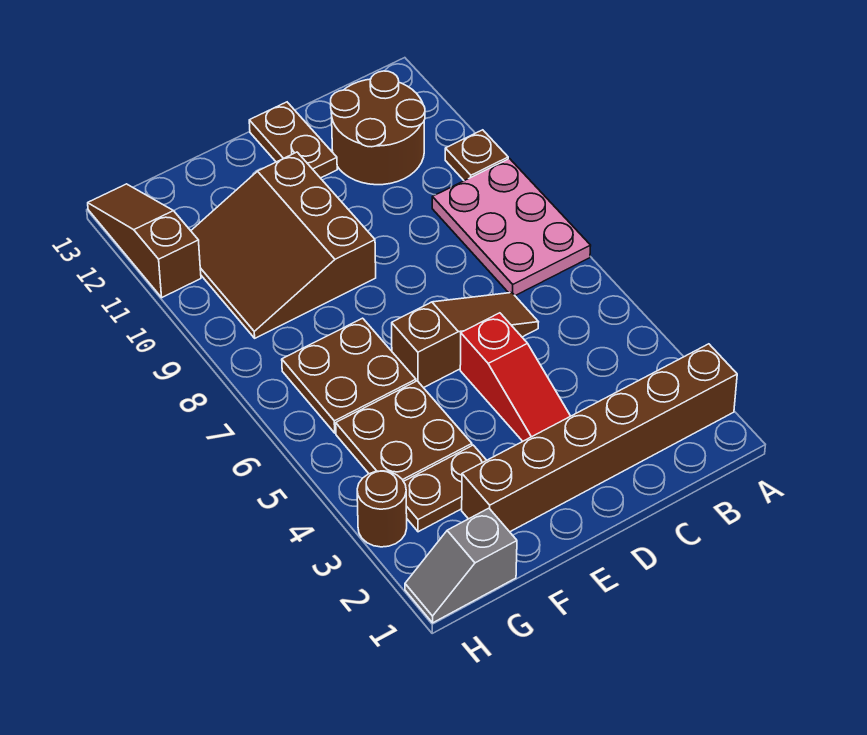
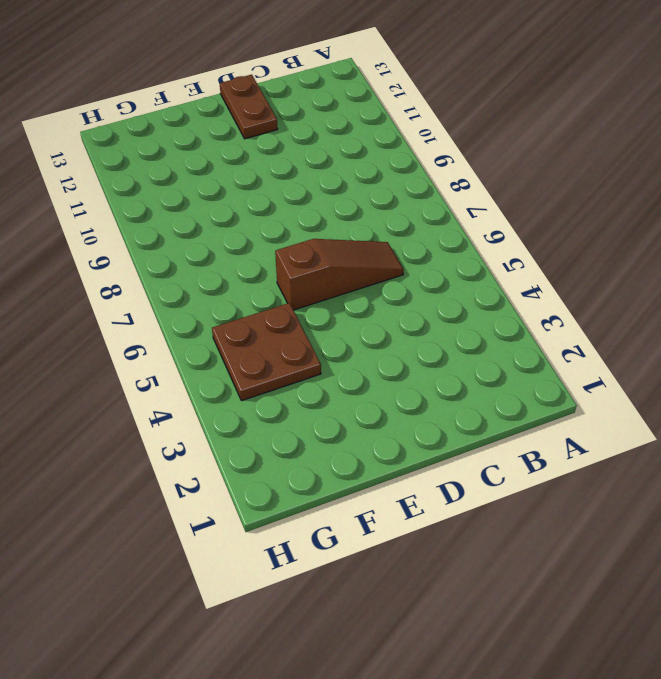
none -> brown brick A2:F2 level 1
none -> pink plate A7:B9 level 1
none -> brown plate A10 level 1

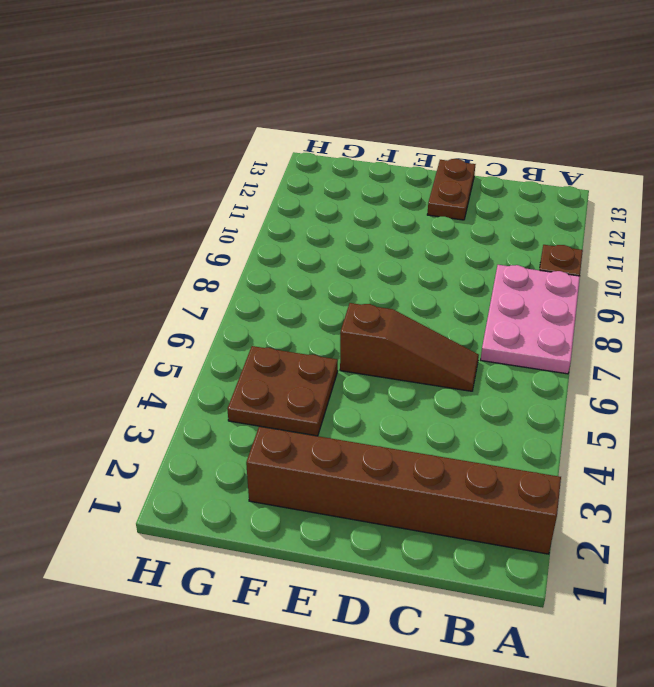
none -> brown round brick B11:C12 level 1
none -> red slope D3:D5 level 1 top 5
none -> brown slope E9:G11 level 1 top E

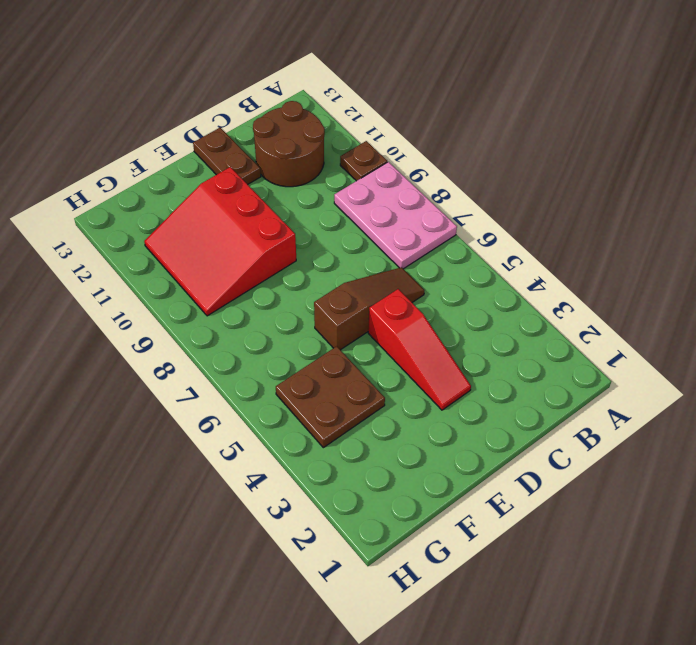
red slope E9:G11 level 1 top E -> brown slope E9:G11 level 1 top E
none -> brown brick A2:F2 level 1
none -> brown plate F3:G3 level 1
none -> brown plate F6:G7 level 1

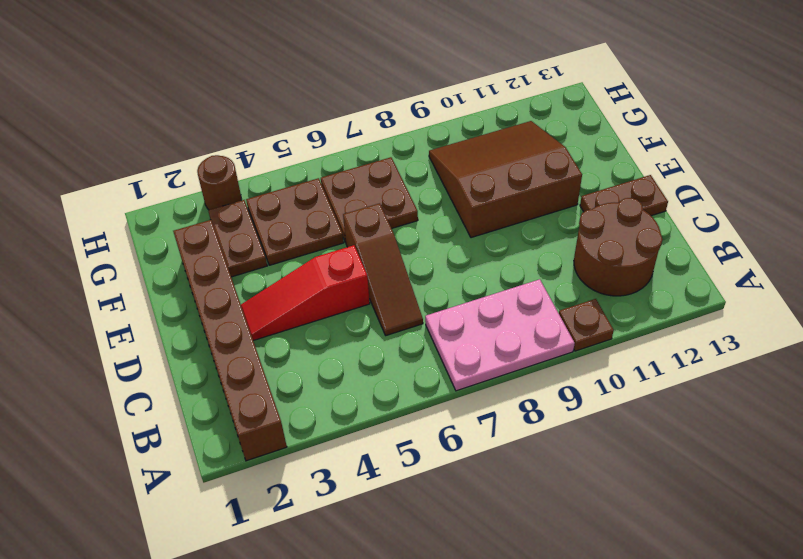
none -> grey slope G1:H1 level 1 top G
none -> brown slope H11:H13 level 1 top 11

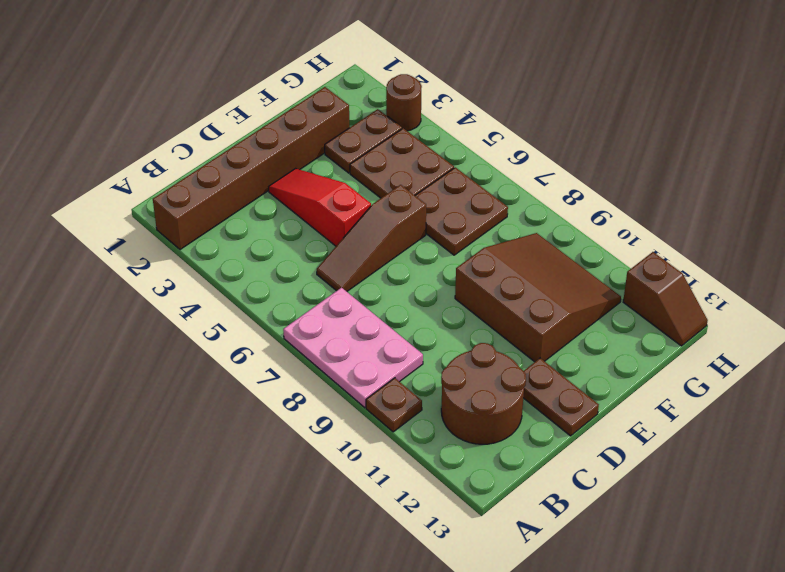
brown slope H12:H13 level 1 top 12 -> brown slope H11:H13 level 1 top 11
none -> grey slope G1:H1 level 1 top G

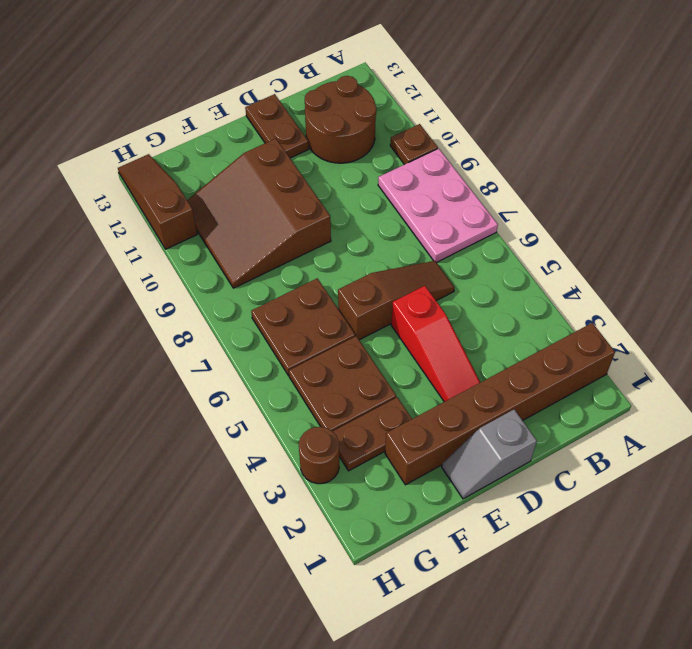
grey slope D1:E1 level 1 top D -> grey slope G1:H1 level 1 top G

